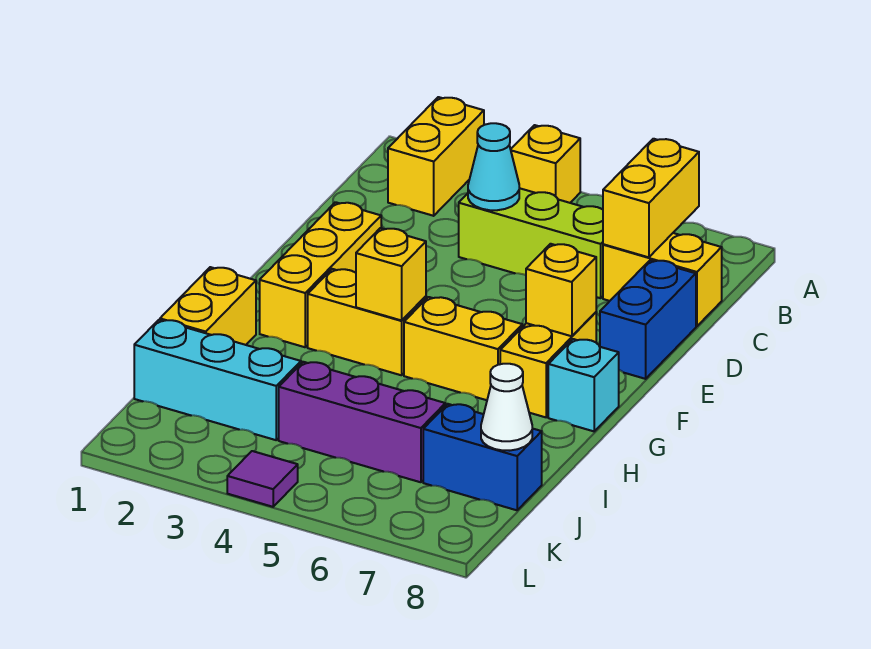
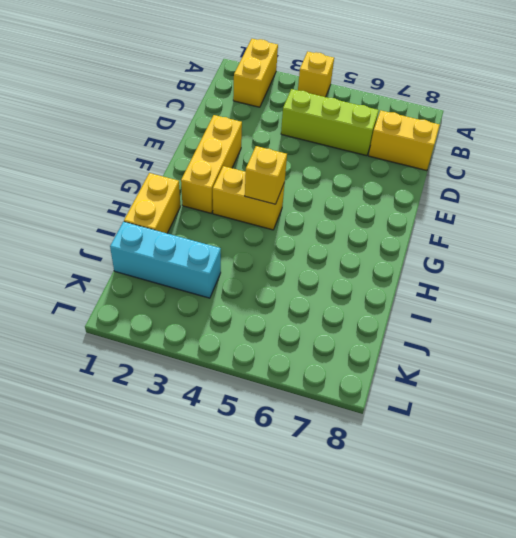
none -> blue brick D8:E8 level 1
none -> yellow brick F7:G7 level 1
none -> yellow brick G5:G6 level 1

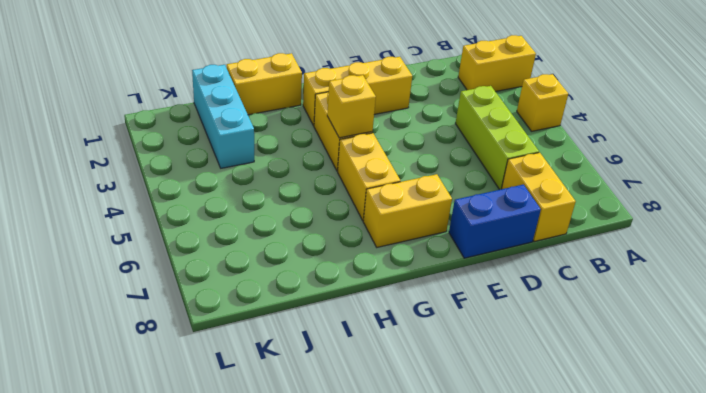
none -> cyan brick G8 level 1
none -> purple brick J4:J6 level 1
none -> blue brick J7:J8 level 1

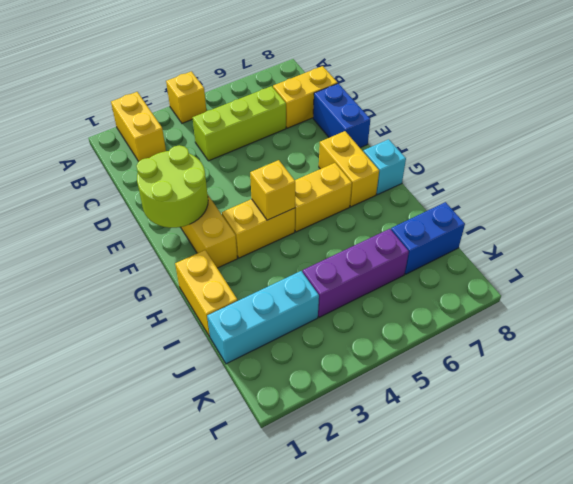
lime round brick E1:F2 level 2 -> none
none -> purple tile L4 level 1
none -> yellow brick B7:C7 level 2
none -> cyan cone C4 level 2

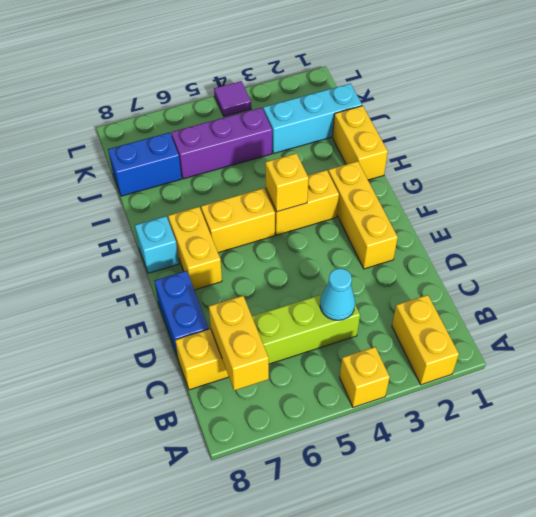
none -> yellow brick F7 level 2
none -> white cone J8 level 2

